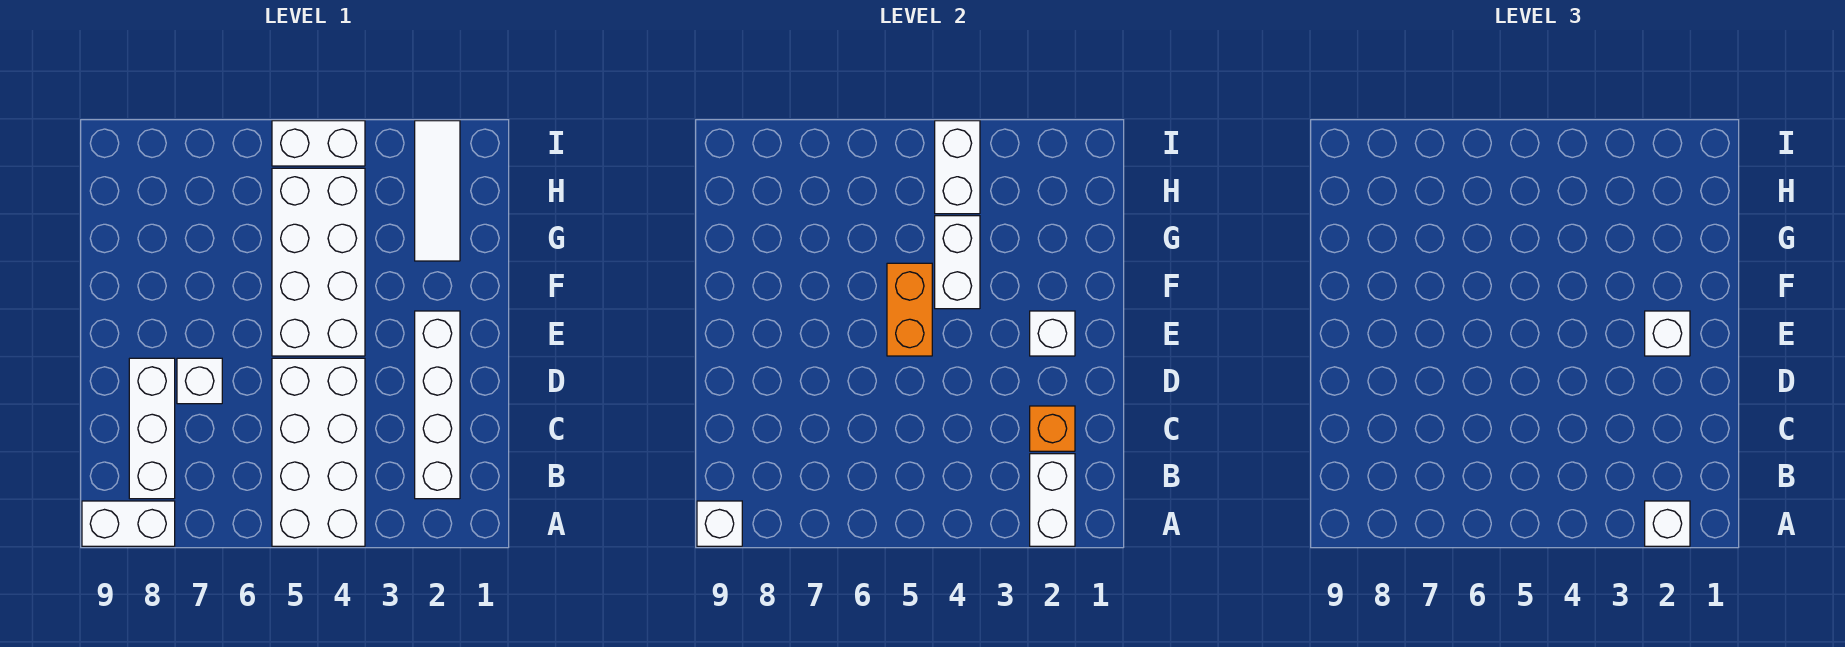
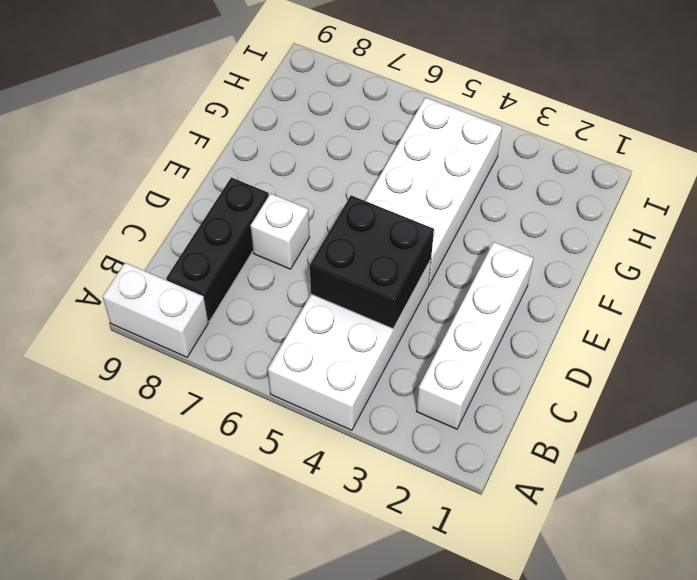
black brick B8:D8 level 1 -> white brick B8:D8 level 1
black brick C4:D5 level 2 -> none
none -> white tile G2:I2 level 1
none -> white brick I4:I5 level 1
none -> white brick A2:B2 level 2

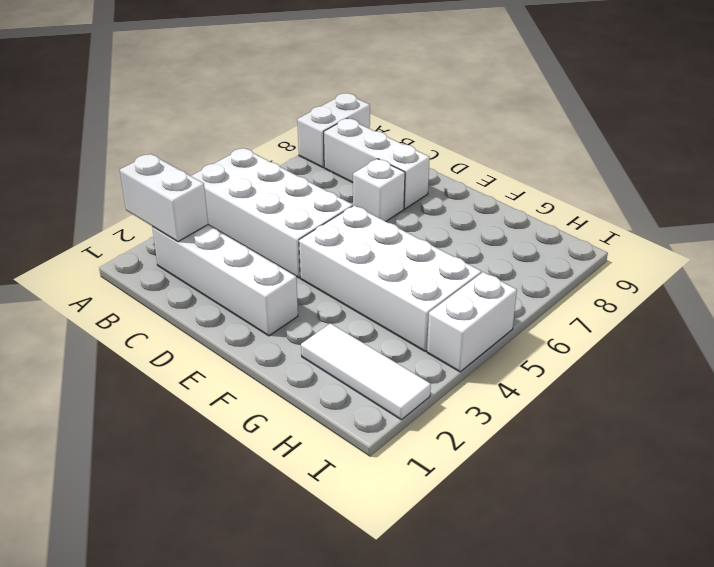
none -> white brick A9 level 2
none -> orange brick C2 level 2
none -> white brick E2 level 2

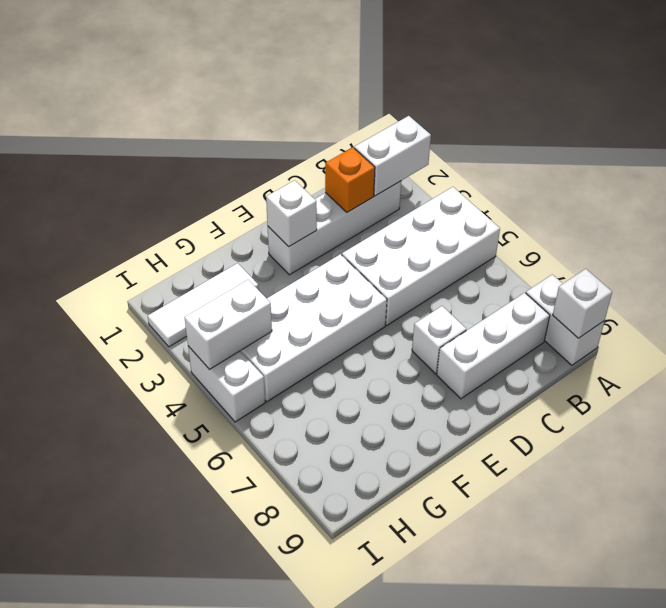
none -> orange brick E5:F5 level 2
none -> white brick F4:G4 level 2
none -> white brick A2 level 3

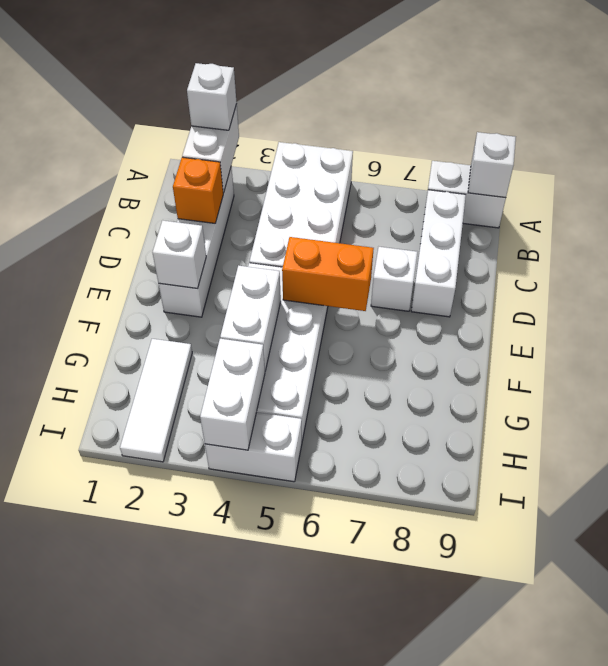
orange brick E5:E6 level 2 -> orange brick E5:F5 level 2
none -> white brick E2 level 3

